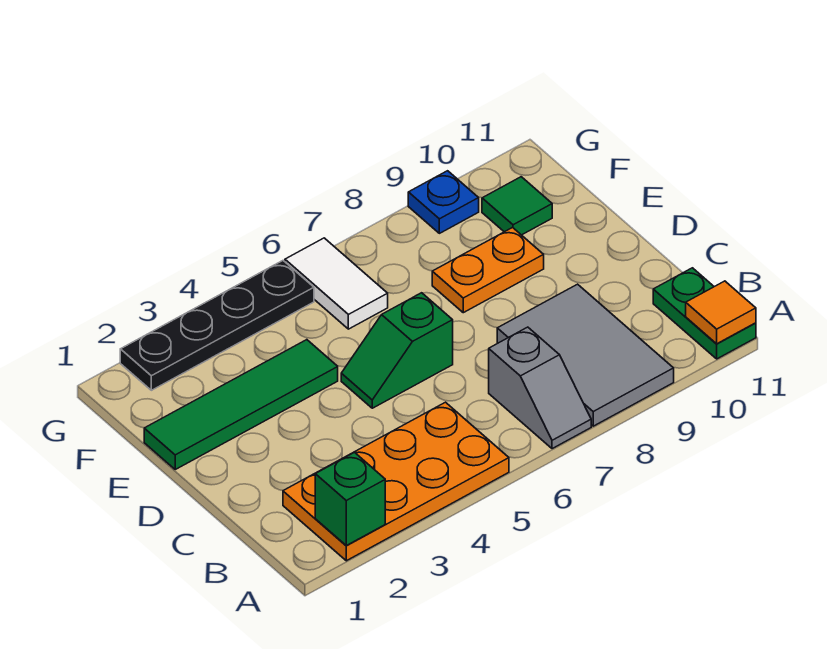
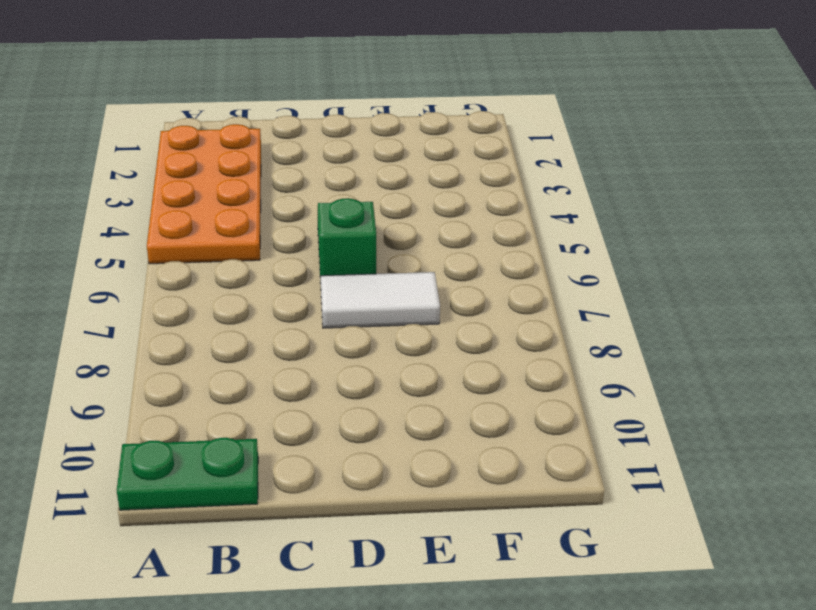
white tile D7:E7 level 1 -> white tile F6:G6 level 1
none -> grey slope A7:B7 level 1 top B
none -> grey tile A8:C9 level 1
none -> green tile E1:E4 level 1

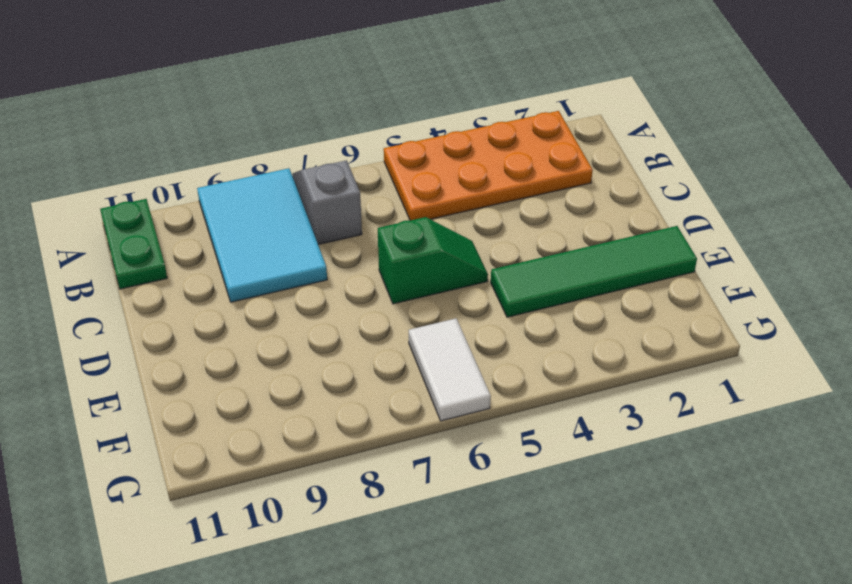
cyan tile A8:C9 level 1 -> grey tile A8:C9 level 1
none -> orange plate E8:E9 level 1
none -> green tile F10 level 1
none -> black plate G2:G5 level 1

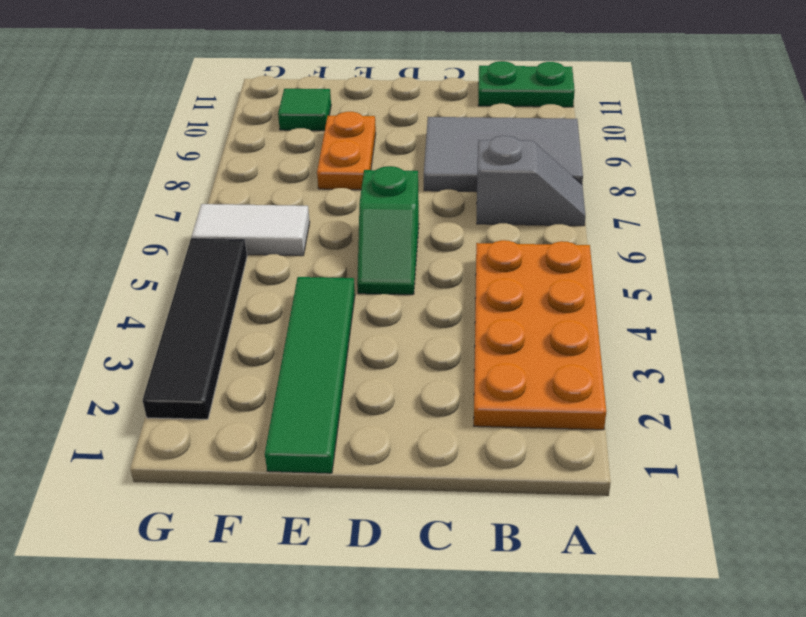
black tile G2:G5 level 1 -> black plate G2:G5 level 1
none -> blue plate G9 level 1
none -> green brick A2 level 2
none -> orange tile A11 level 2

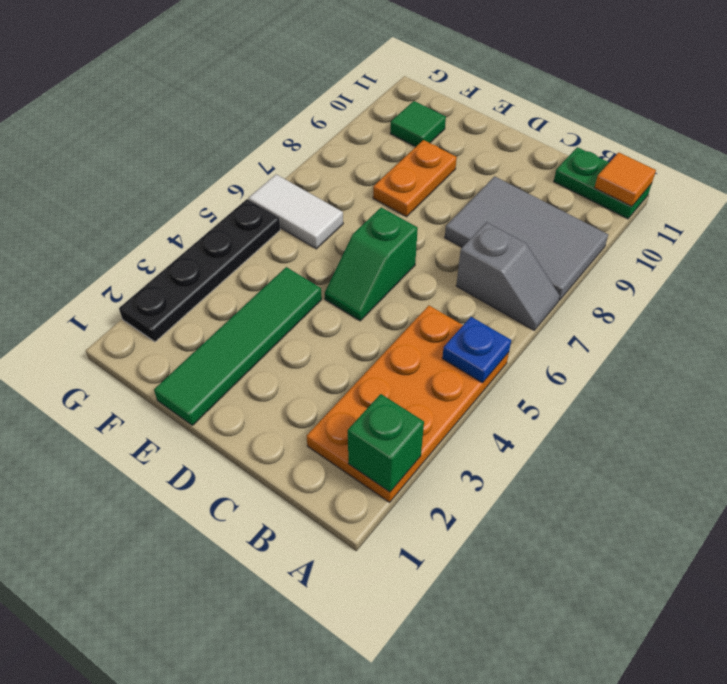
blue plate A5 level 2 -> blue plate G9 level 1

